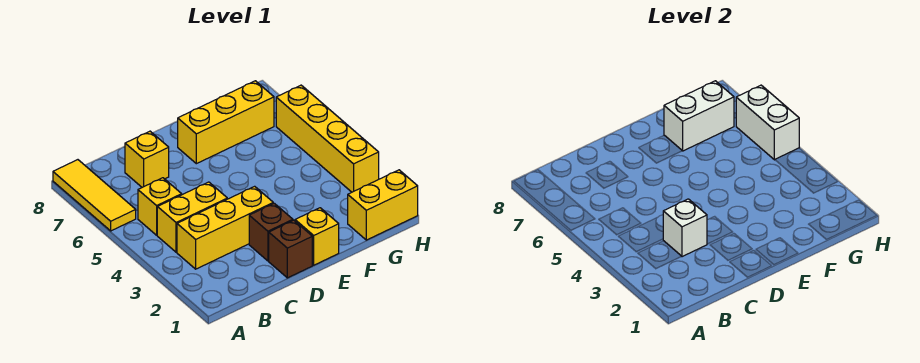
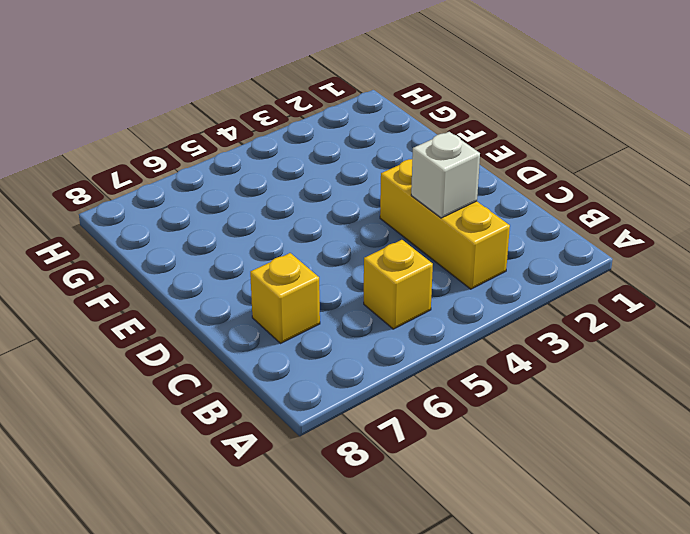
none -> yellow tile A6:A8 level 1
none -> yellow brick B4:C4 level 1
none -> brown brick D1 level 1

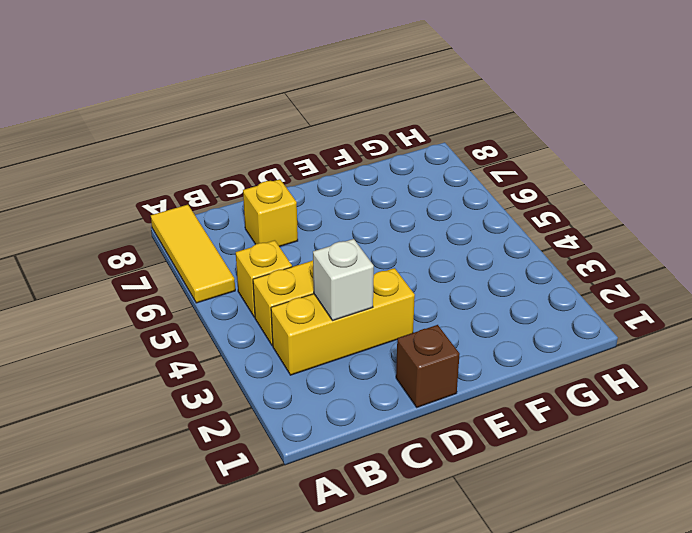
none -> brown brick D2 level 1
none -> yellow brick E1 level 1
none -> yellow brick E7:G7 level 1

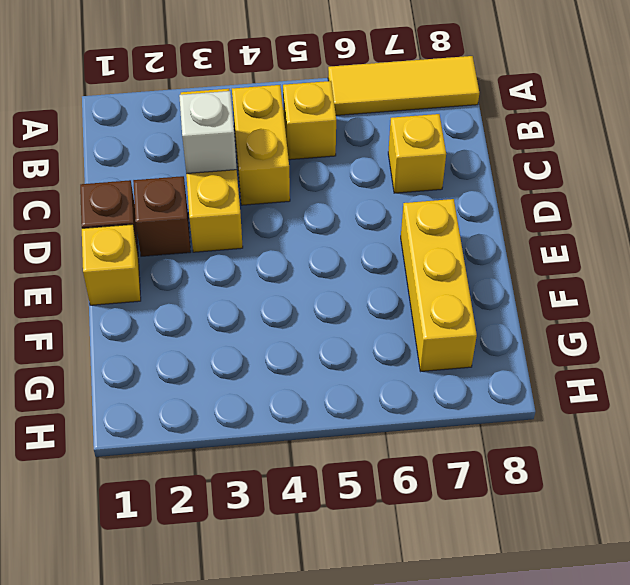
none -> yellow brick G1:H1 level 1
none -> yellow brick H3:H6 level 1
none -> white brick F7:G7 level 2

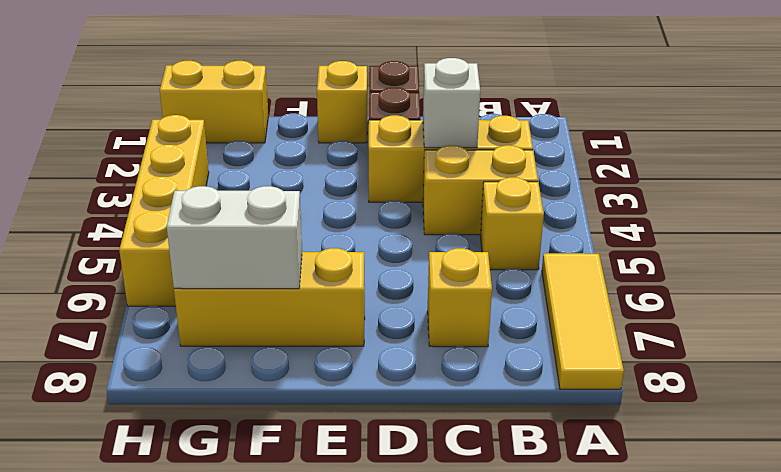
none -> white brick H5:H6 level 2

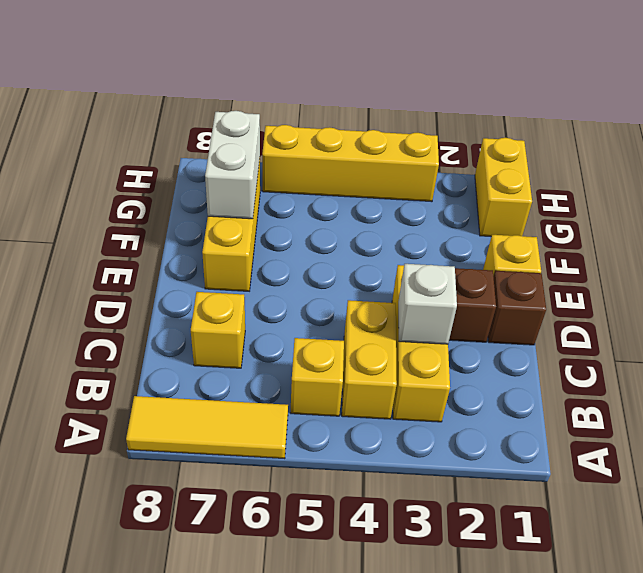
none -> white brick H5:H6 level 2

